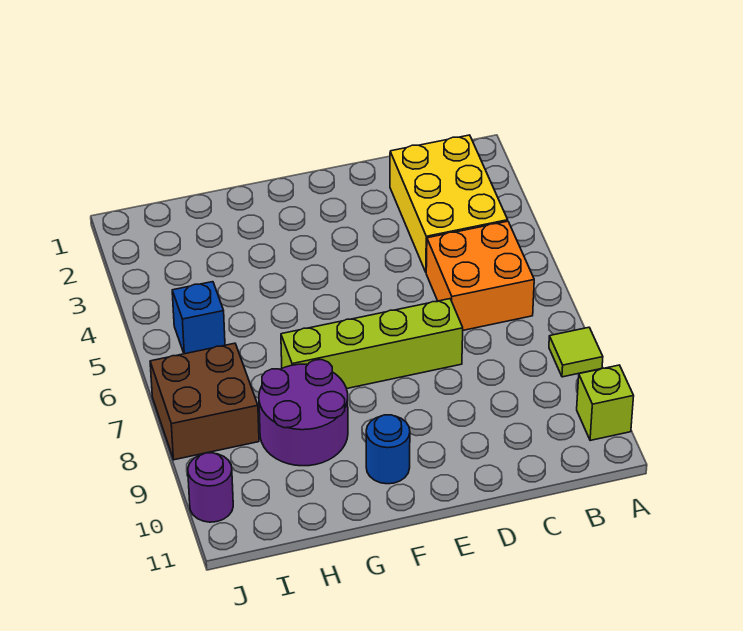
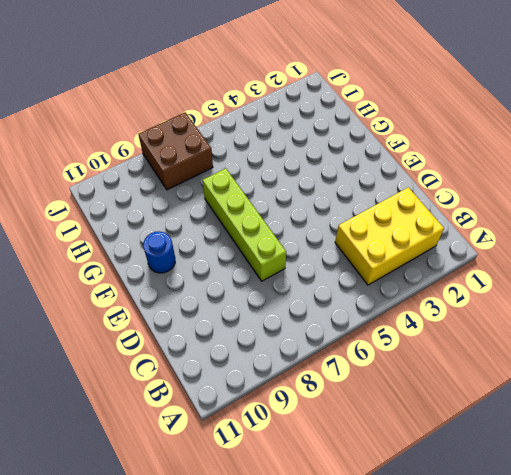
none -> lime tile A8 level 1
none -> lime brick A10 level 1

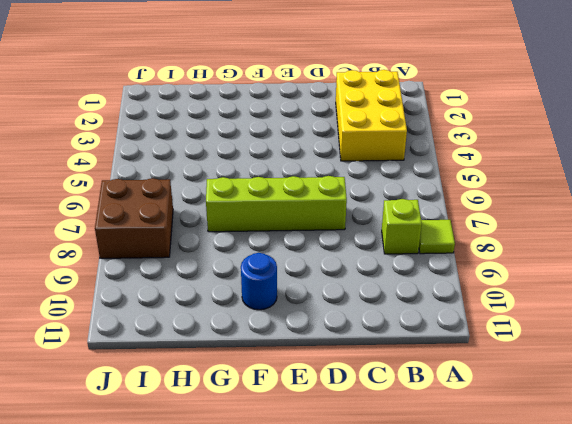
lime brick B8 level 1 -> lime brick A10 level 1
none -> orange brick B5:C6 level 1
none -> purple round brick G8:H9 level 1

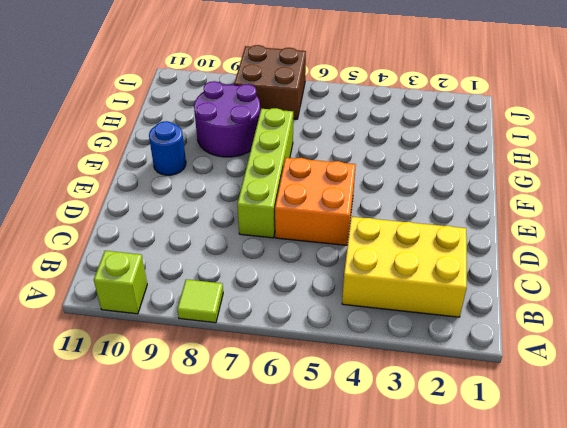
orange brick D5:E6 level 1 -> orange brick B5:C6 level 1
none -> blue brick I5 level 1
none -> purple round brick J10 level 1

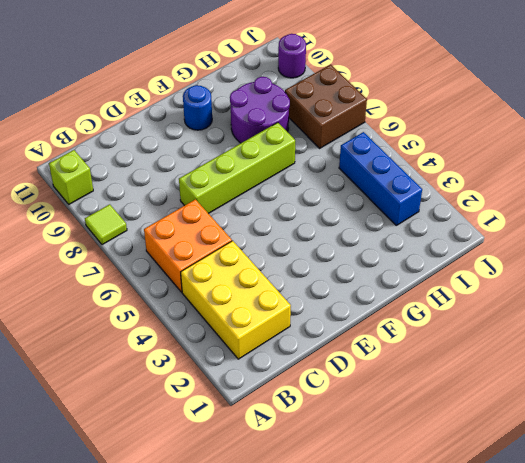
blue brick I3:I5 level 1 -> blue brick I5 level 1

